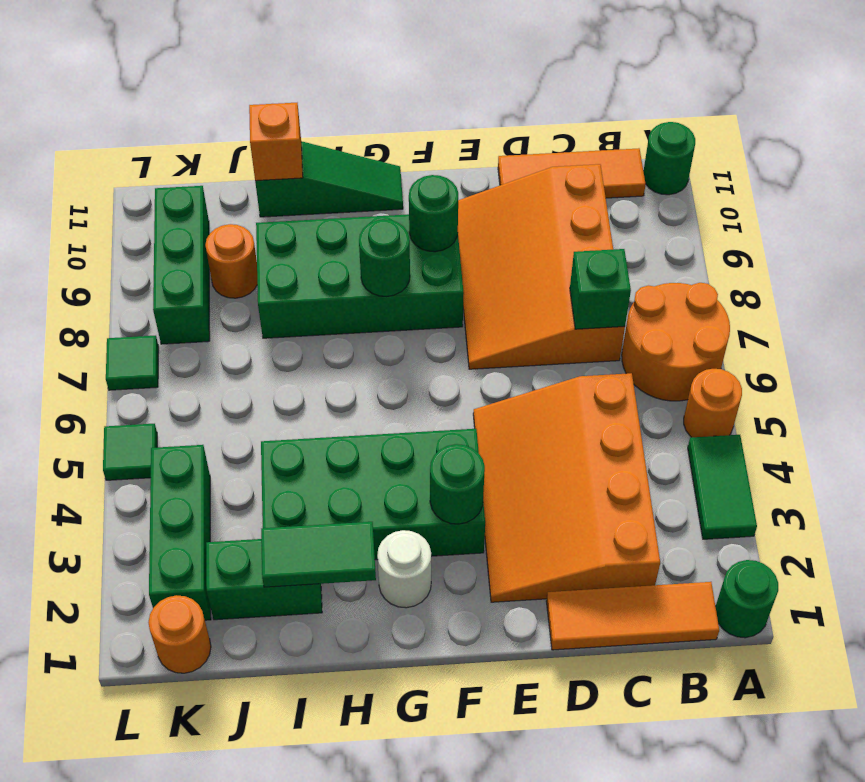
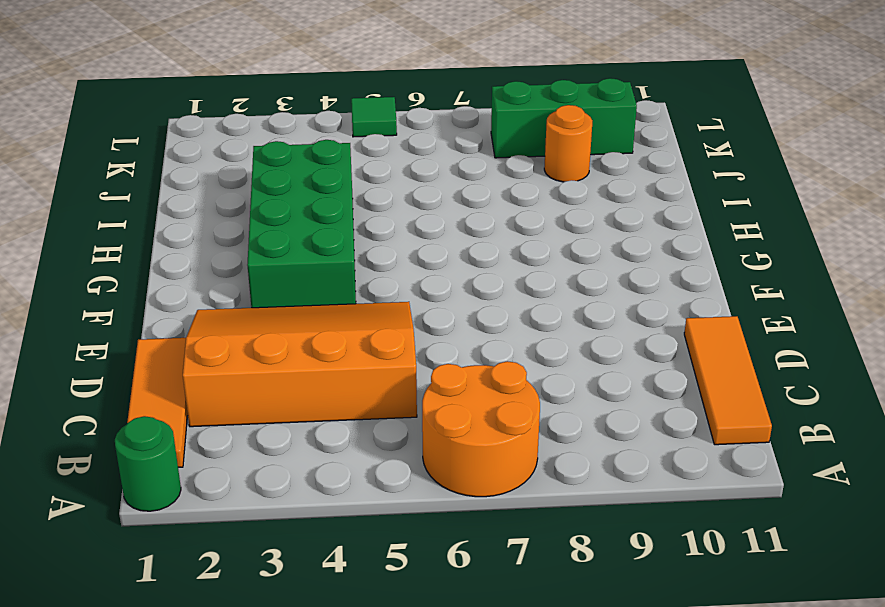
none -> green tile A3:A4 level 1
none -> orange round brick A5 level 1
none -> green round brick A11 level 1

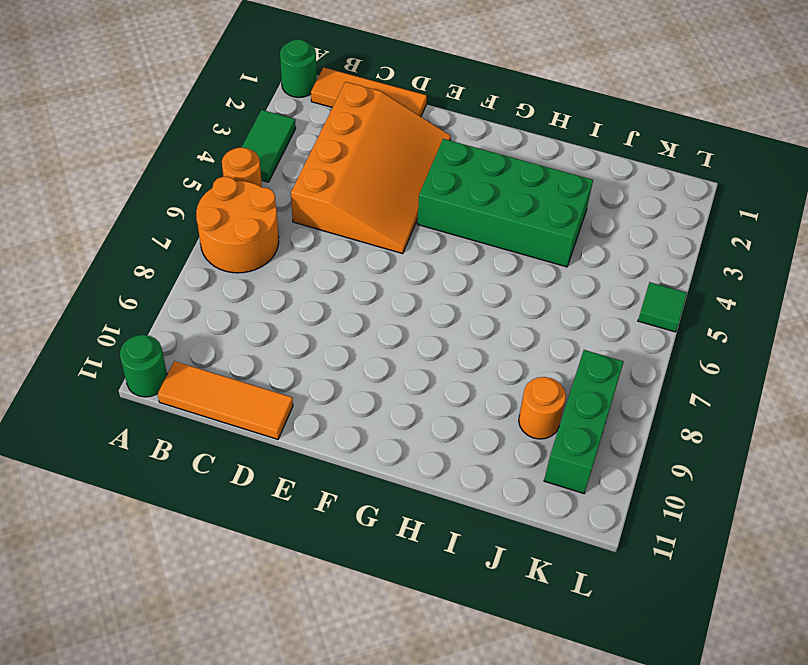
none -> orange slope C7:E10 level 1 top C
none -> green brick F8:I9 level 1
none -> white round brick G2 level 1

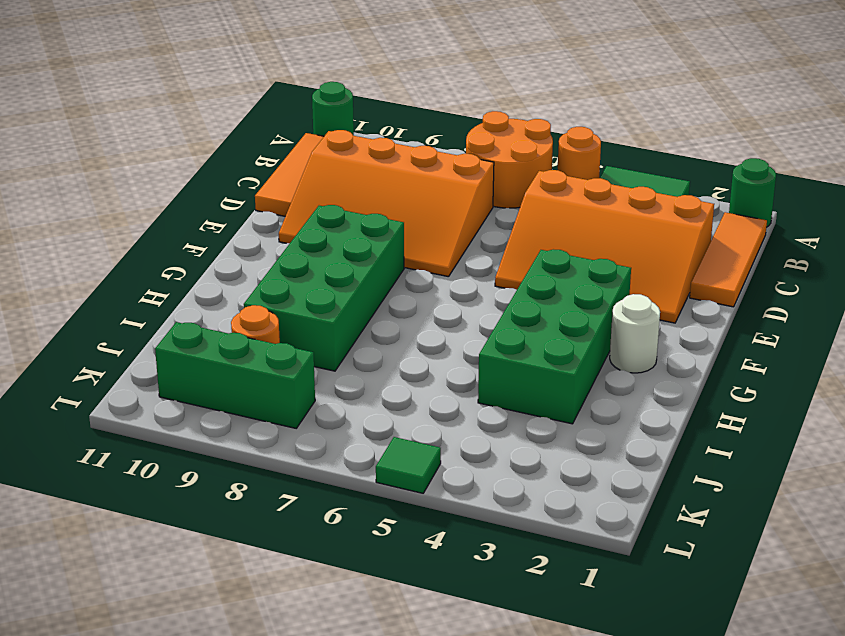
none -> green slope G11:I11 level 1 top I
none -> green brick I2:J2 level 1
none -> orange round brick K1 level 1

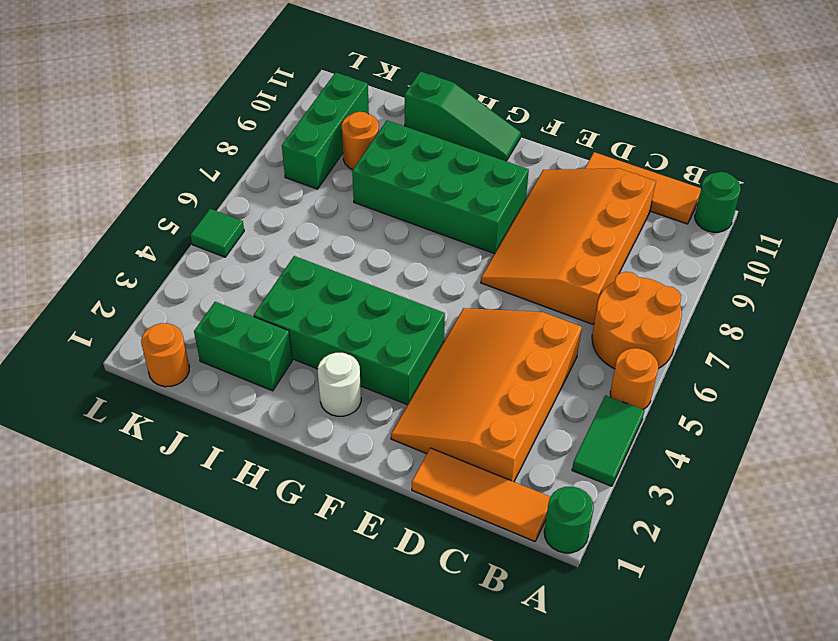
none -> green brick K2:K4 level 1
none -> green tile L7 level 1
none -> green brick C7 level 2

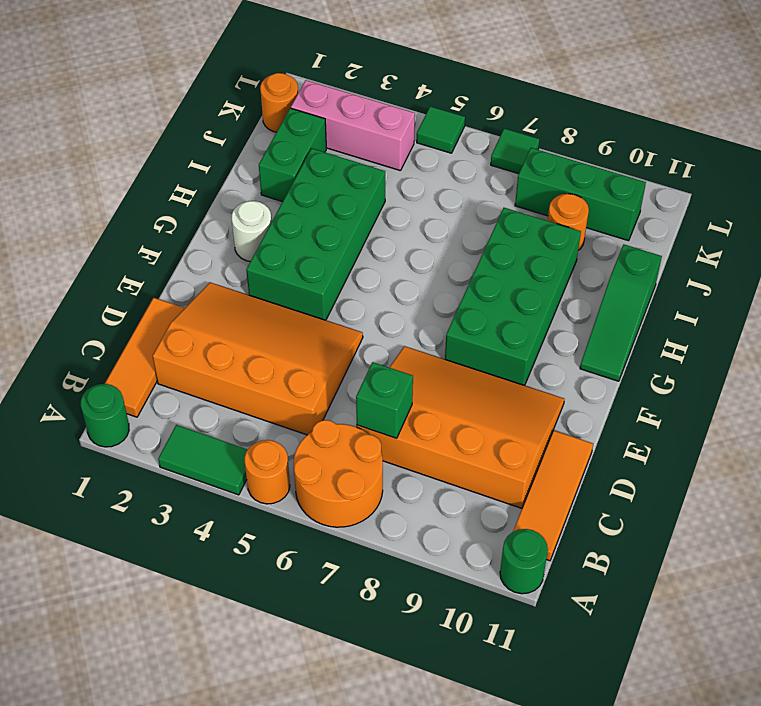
pink brick K2:K4 level 1 -> green brick K2:K4 level 1
none -> green round brick F3 level 2
none -> green round brick F9 level 2
none -> green round brick G8 level 2

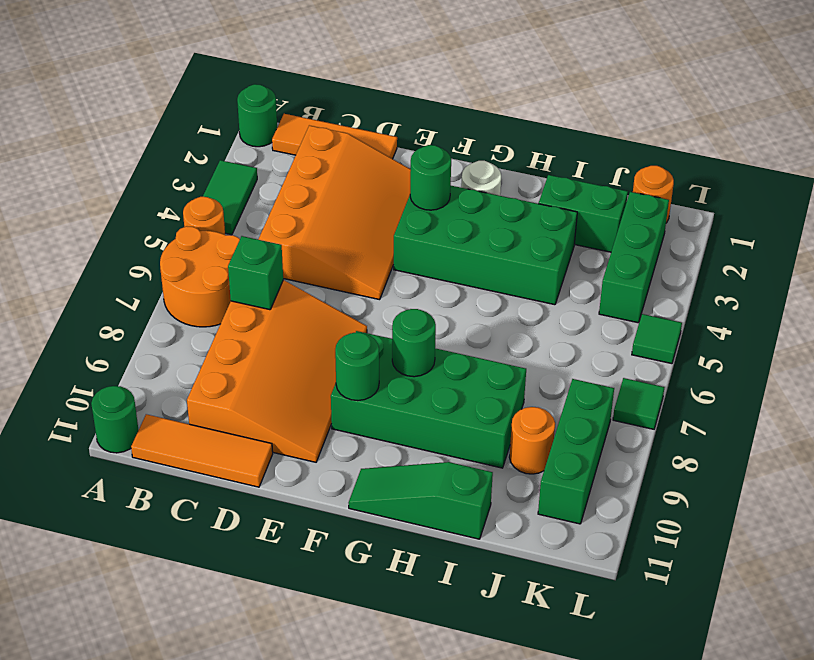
none -> green tile H2:I2 level 2
none -> orange brick I11 level 2

